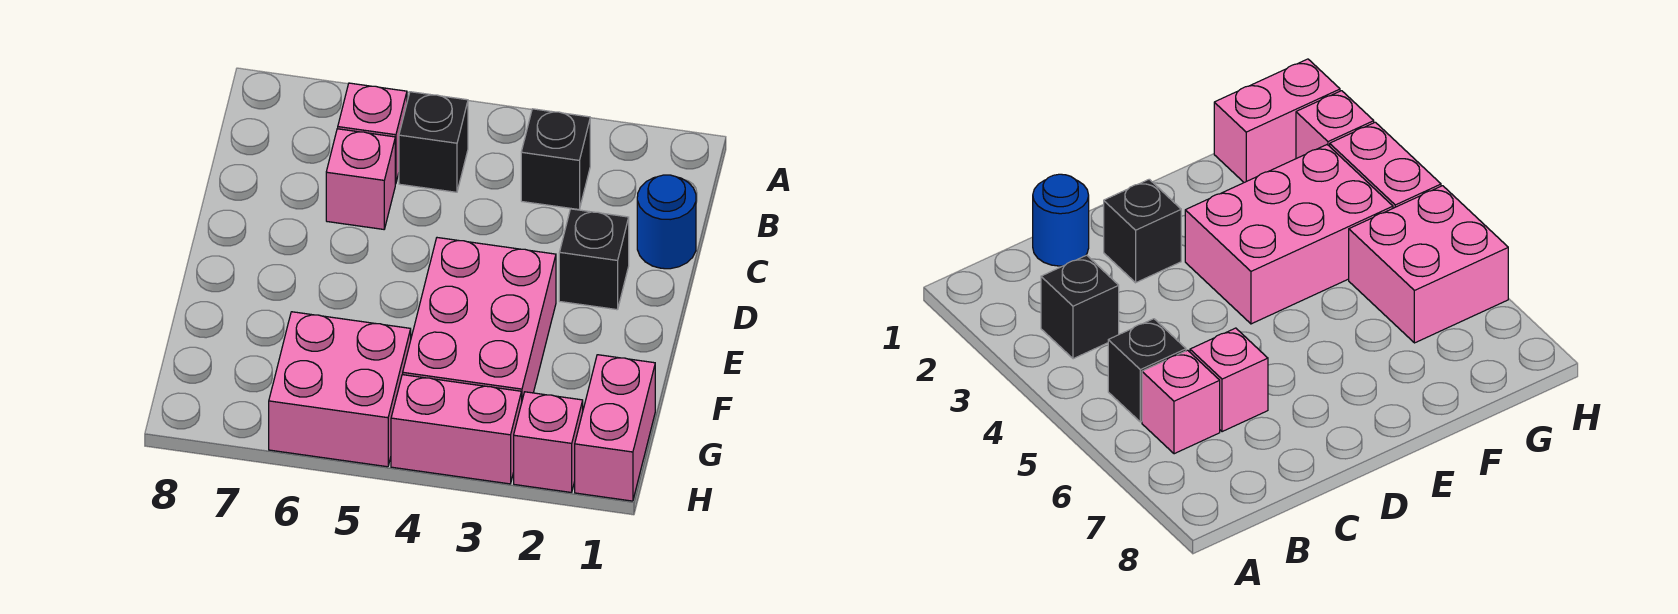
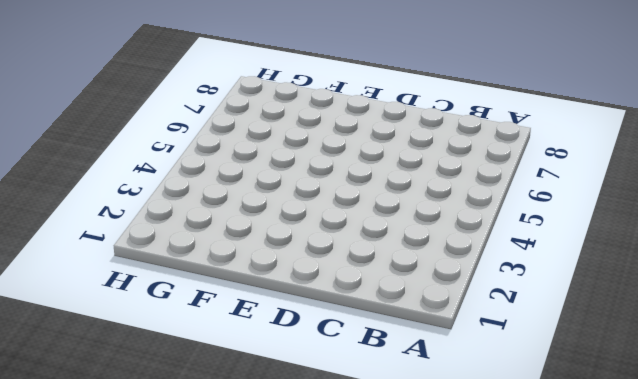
none -> black brick B3 level 1
none -> black brick B5 level 1

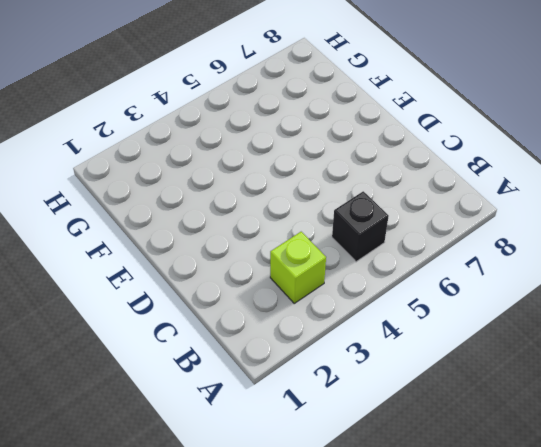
lime brick B3 level 1 -> black brick B3 level 1
none -> pink brick B6 level 1
none -> blue round brick C1 level 1

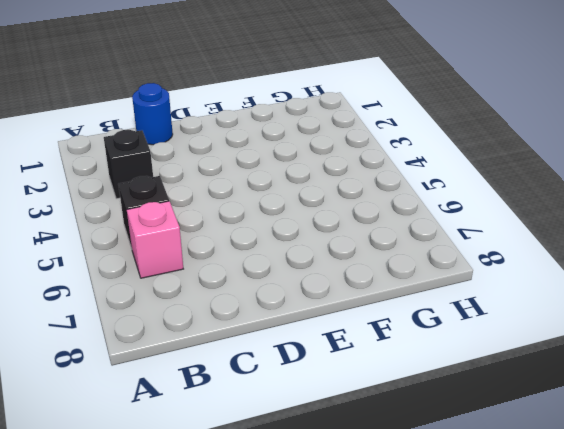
none -> pink brick C6 level 1
none -> black brick D2 level 1

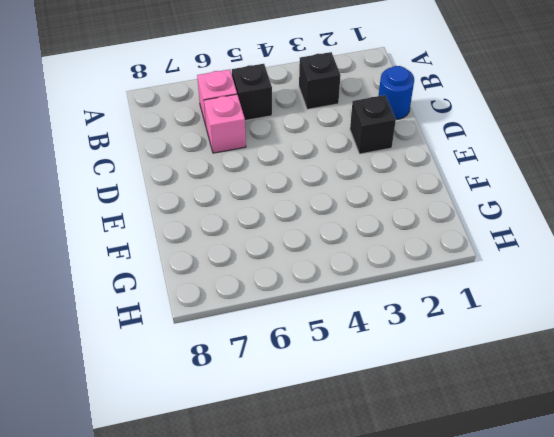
none -> pink brick E3:G4 level 1
none -> pink brick G1:H1 level 1

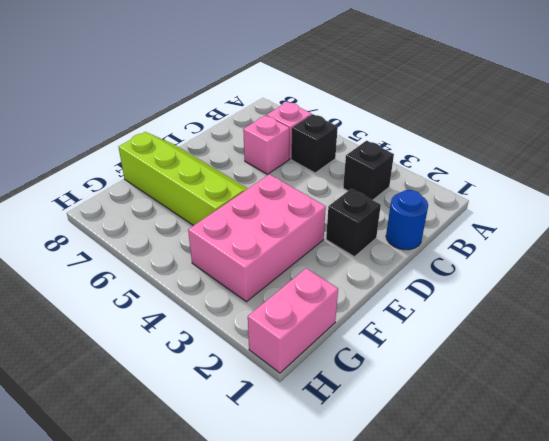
lime slope E5:F8 level 1 top F -> none
none -> pink brick G5:H6 level 1
none -> pink brick H2 level 1

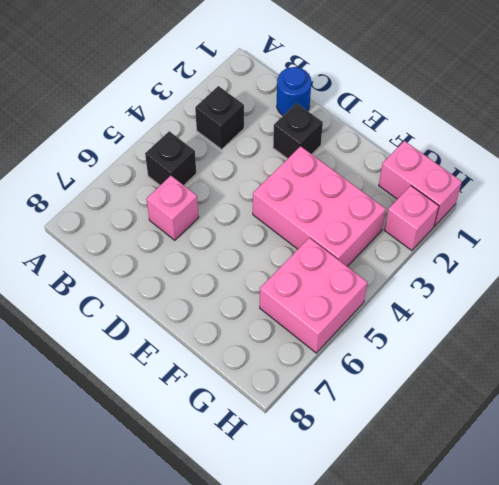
none -> pink brick B6 level 1
none -> pink brick H3:H4 level 1

